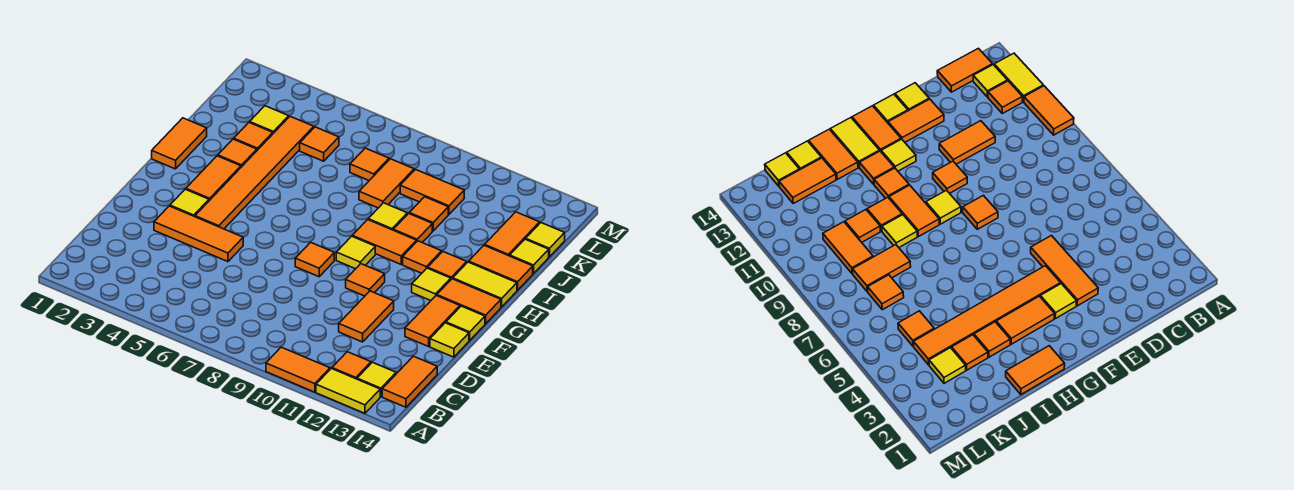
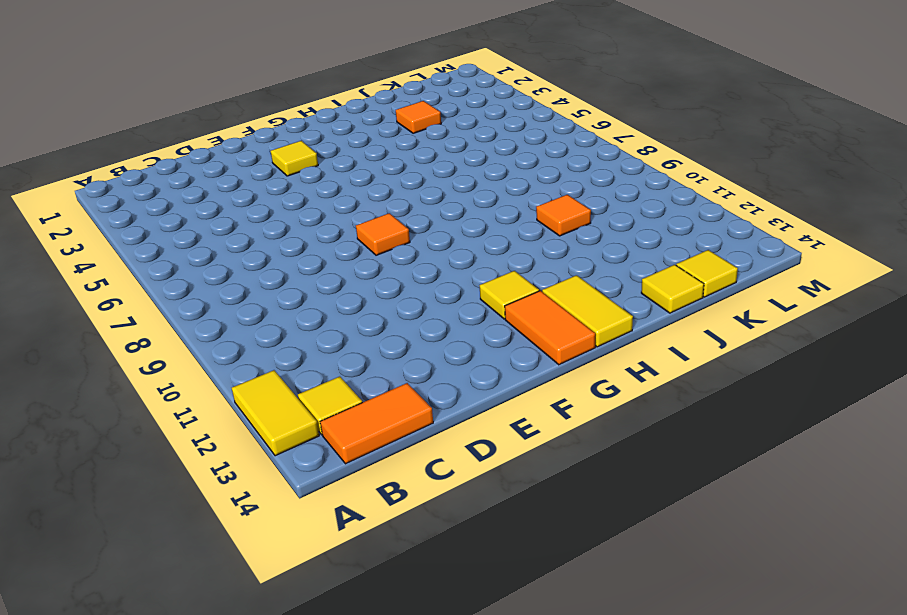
none -> orange tile A10:A11 level 1
none -> orange tile B12 level 1
none -> orange tile D11:E11 level 1
none -> orange tile E3:E5 level 1

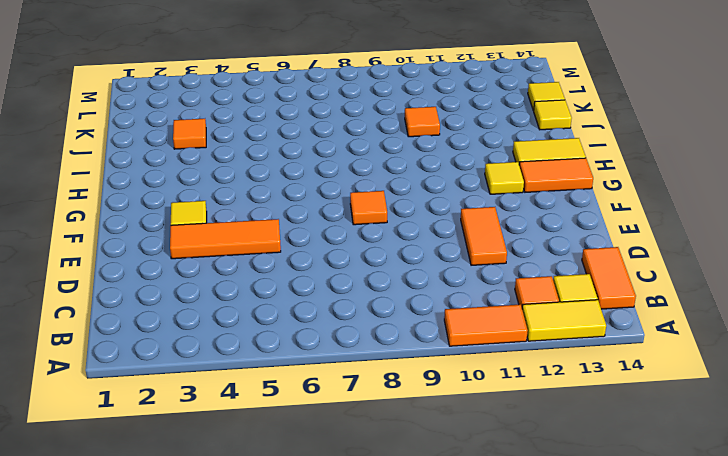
none -> orange tile E13:F13 level 1
none -> yellow tile E14 level 1
none -> orange tile F4:K4 level 1
none -> orange tile F10 level 1

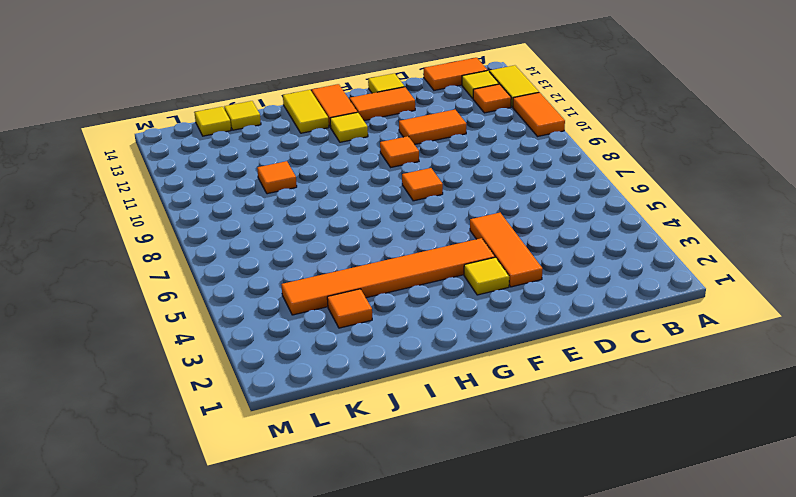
none -> yellow tile F14 level 1
none -> orange tile G3:H3 level 1
none -> yellow tile G9 level 1
none -> orange tile H1:I1 level 1

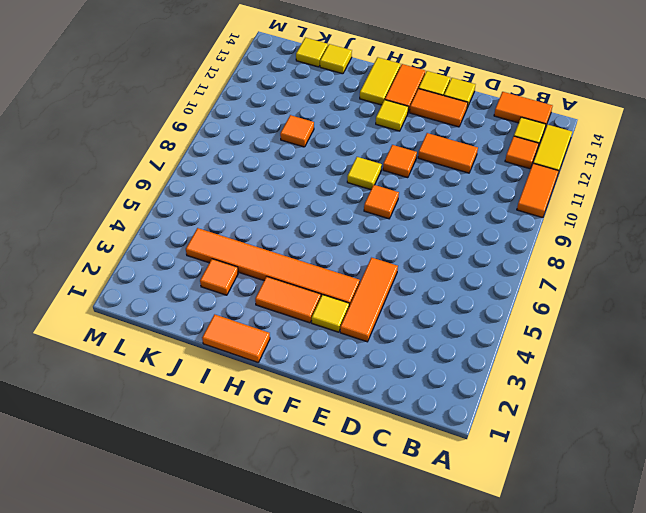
none -> orange tile H9:H10 level 1
none -> orange tile H11 level 1
none -> orange tile H12 level 1
none -> orange tile I3 level 1

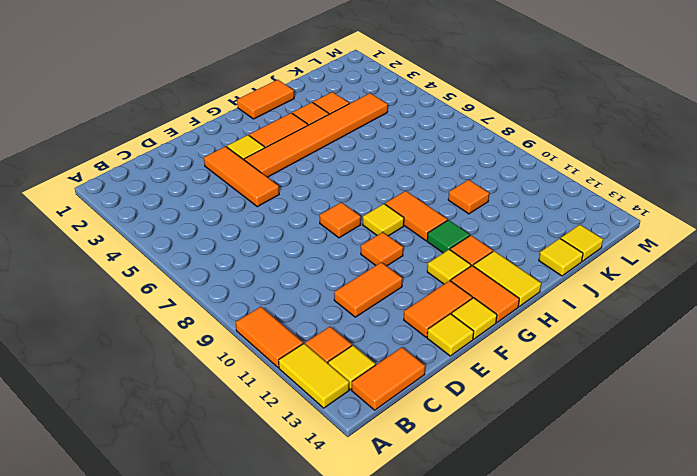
green tile H11 level 1 -> orange tile H11 level 1
none -> yellow tile I9 level 1
none -> orange tile I10 level 1
none -> orange tile I13:I14 level 1
none -> orange tile J8:K8 level 1

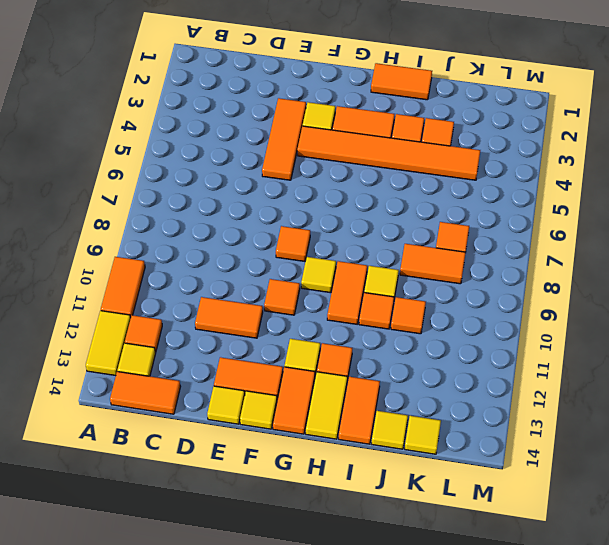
none -> orange tile H11 level 1
none -> orange tile J13:K13 level 1
none -> yellow tile K3 level 1
none -> orange tile K5 level 1

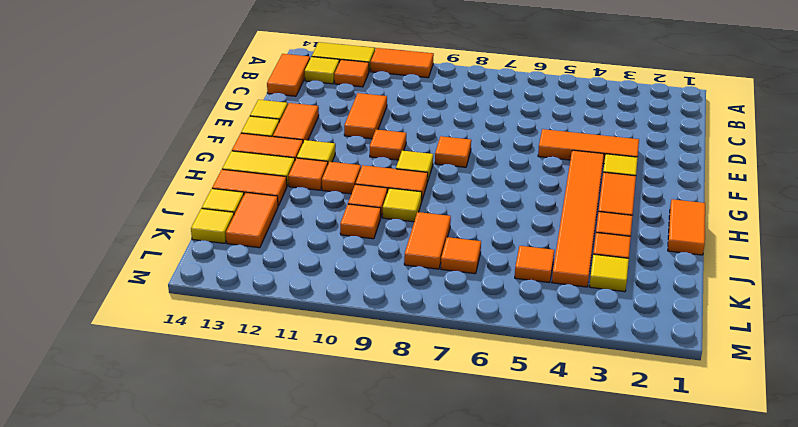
none -> orange tile K9:K10 level 1

